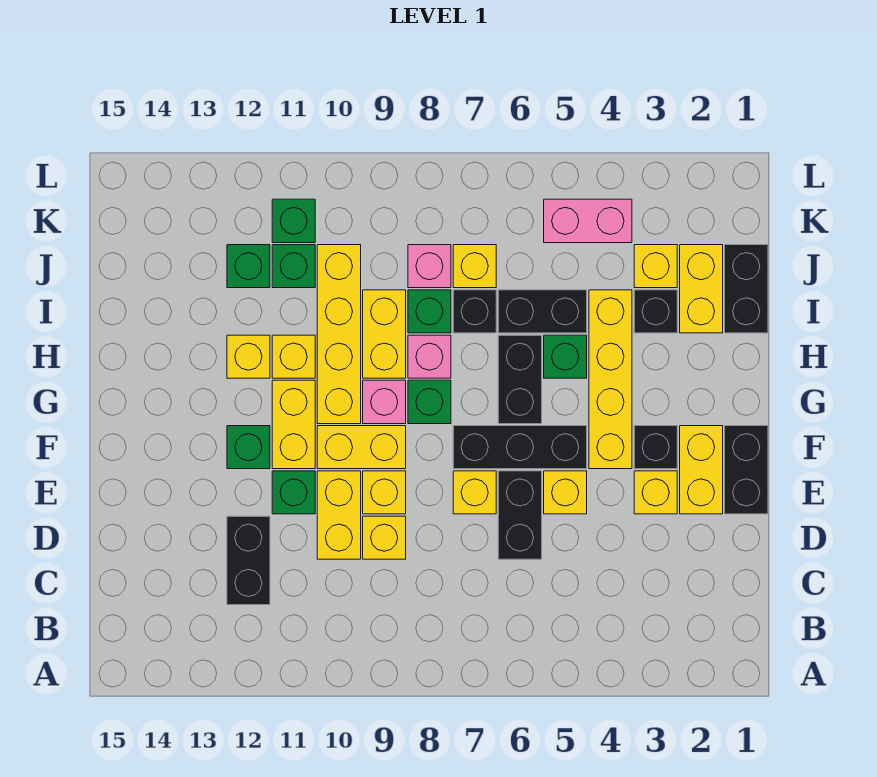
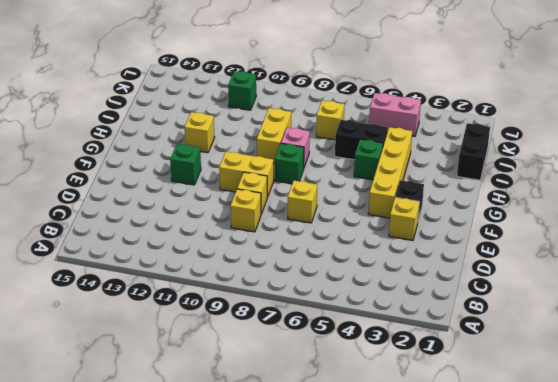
none -> black brick C12:D12 level 1
none -> black brick D6:E6 level 1
none -> yellow brick D10:E10 level 1
none -> black brick E1:F1 level 1

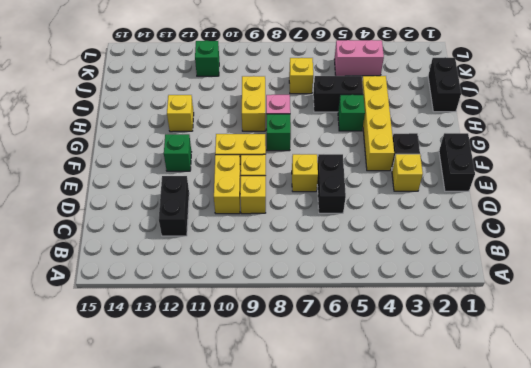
none -> yellow brick E2:F2 level 1
none -> yellow brick E5 level 1
none -> green brick E11 level 1
none -> black brick F5:F7 level 1

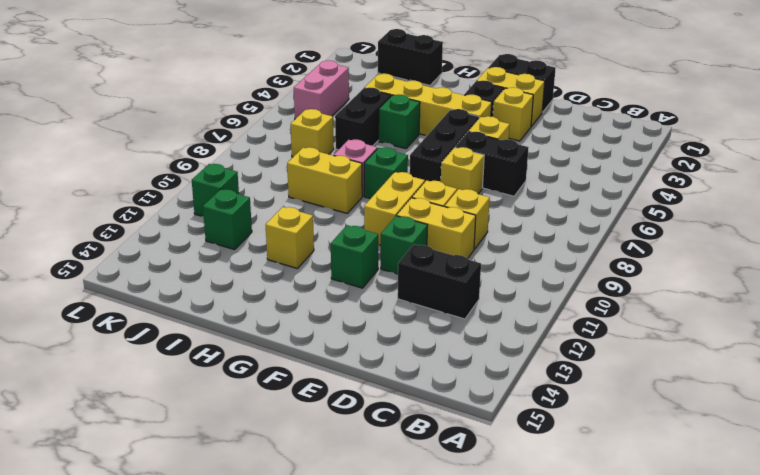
none -> yellow brick F11:G11 level 1
none -> black brick G6:H6 level 1
none -> pink brick G9 level 1
none -> yellow brick G10:J10 level 1

